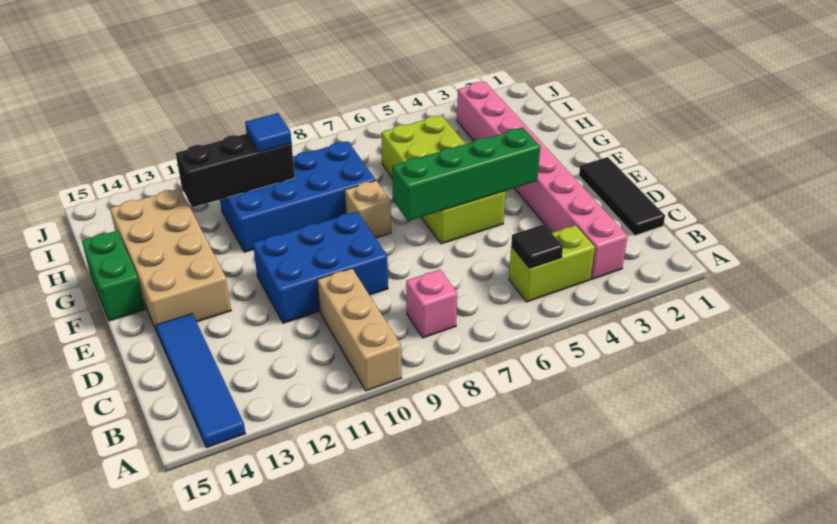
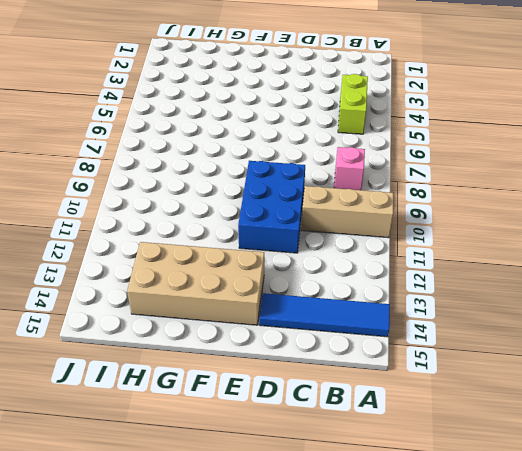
none -> pink brick B3:I3 level 1
none -> black tile C1:E1 level 1
none -> lime brick E5:H6 level 1

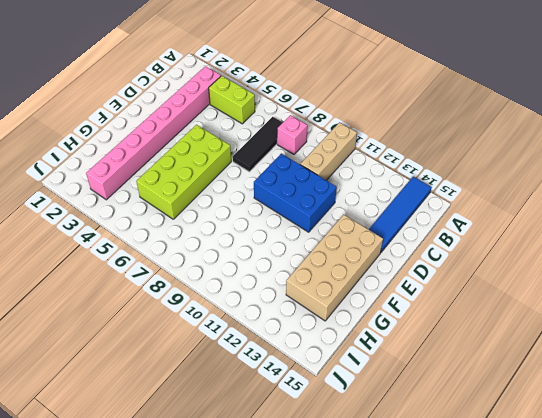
black tile B7:D7 level 1 -> black tile C1:E1 level 1
none -> tan brick F8 level 1
none -> green brick F15:G15 level 1
none -> blue brick G8:H11 level 1

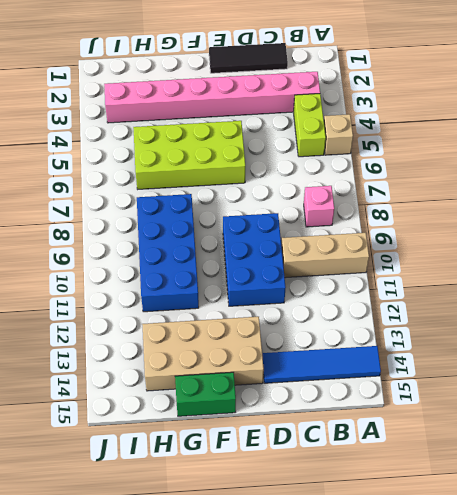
tan brick A5 level 1 -> tan brick F8 level 1
none -> black tile B5 level 2
none -> green brick E4:E7 level 2
none -> black brick H10:H12 level 2

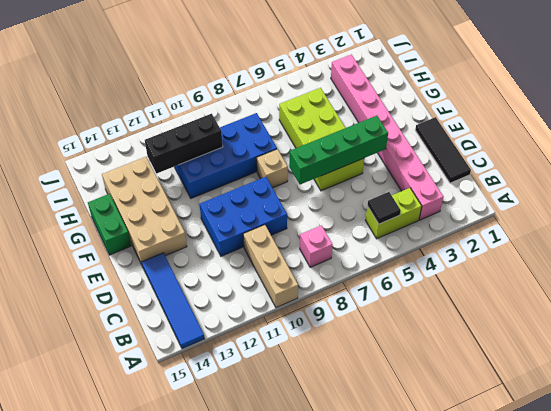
none -> blue tile H10 level 3

